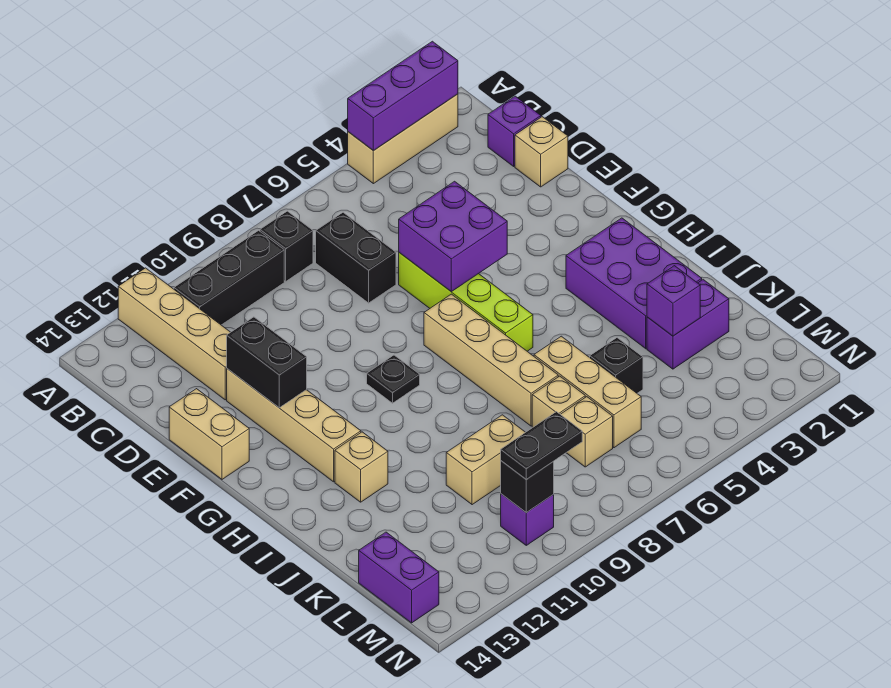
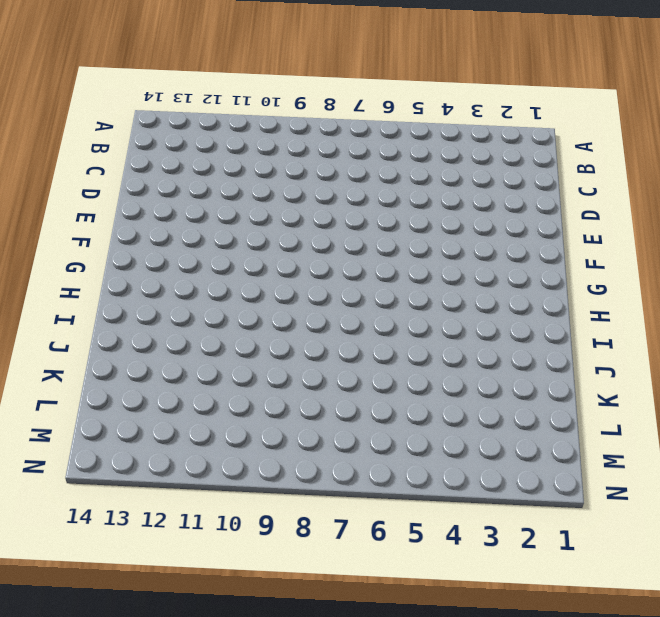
none -> tan brick A2:A4 level 1
none -> tan brick A12:D12 level 1
none -> black brick B8 level 1

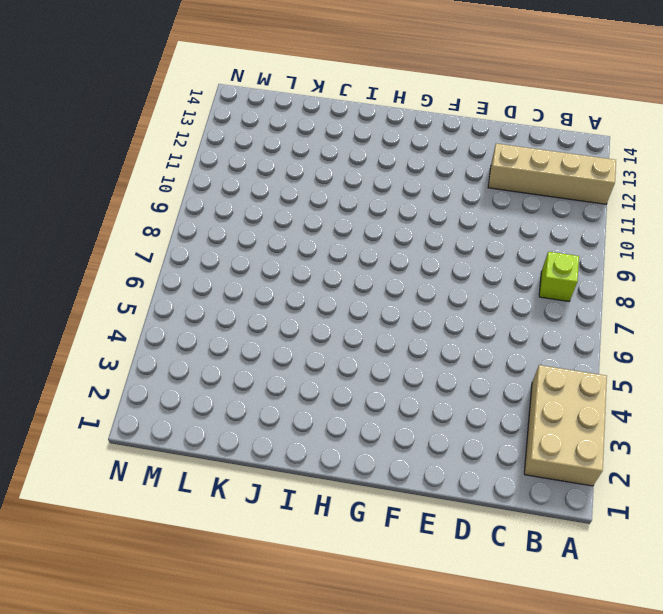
tan brick A2:B4 level 1 -> tan brick A2:A4 level 1
lime brick B8 level 1 -> black brick B8 level 1
none -> black brick B9:B11 level 1
none -> purple brick C1 level 1
none -> black brick C7:D7 level 1

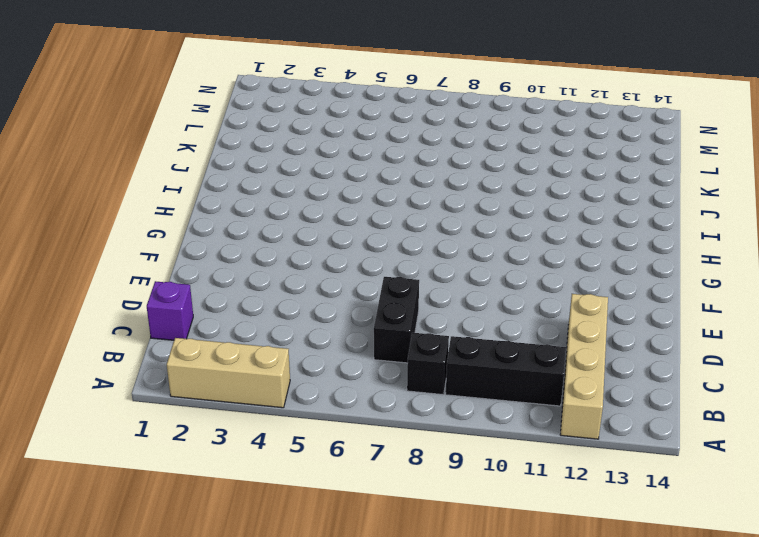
none -> tan brick D1 level 1
none -> lime brick E6:H6 level 1
none -> tan brick E12:H12 level 1

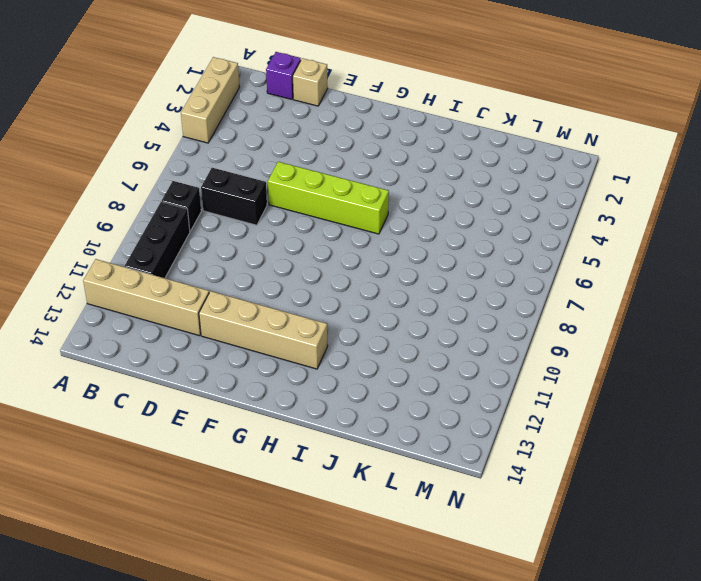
none -> tan brick E14:F14 level 1
none -> tan brick G7:J7 level 1
none -> black plate G9 level 1

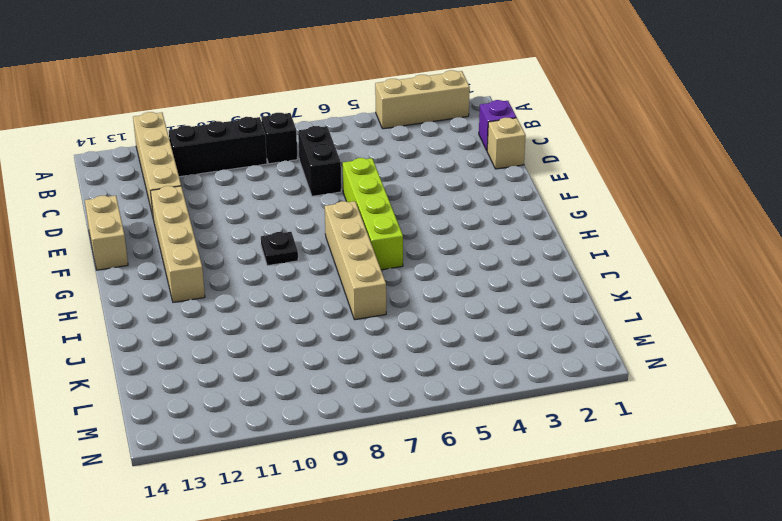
none -> purple brick H2:J3 level 1
none -> tan brick I12 level 1
none -> tan brick J6:L6 level 1

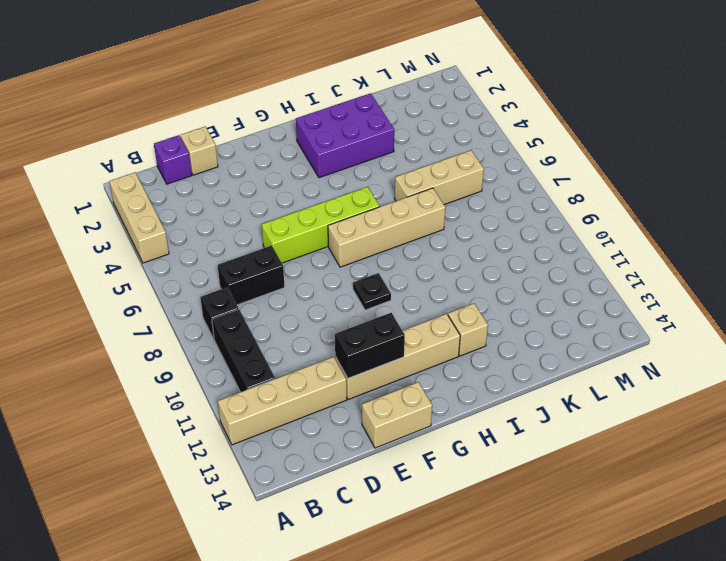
none -> purple brick K2:K3 level 1
none -> black brick K5 level 1
none -> tan brick K7 level 1

